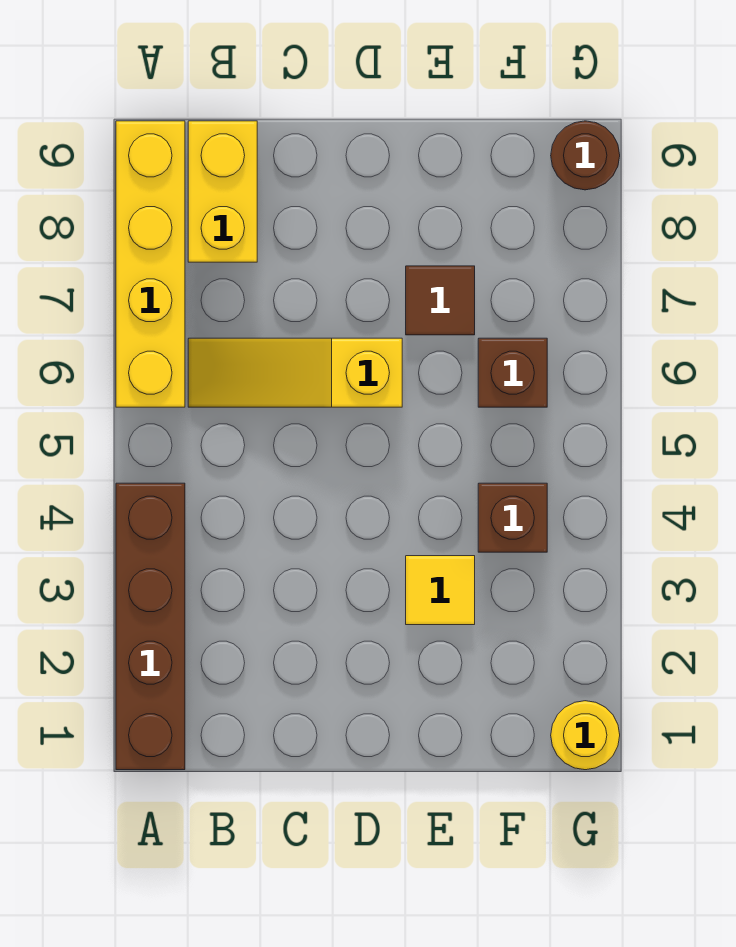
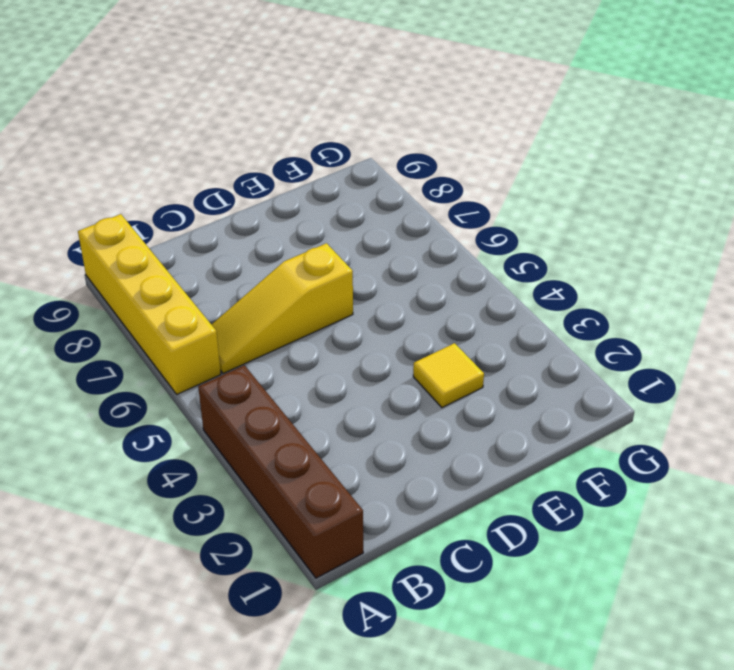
none -> yellow brick B8:B9 level 1
none -> brown tile E7 level 1

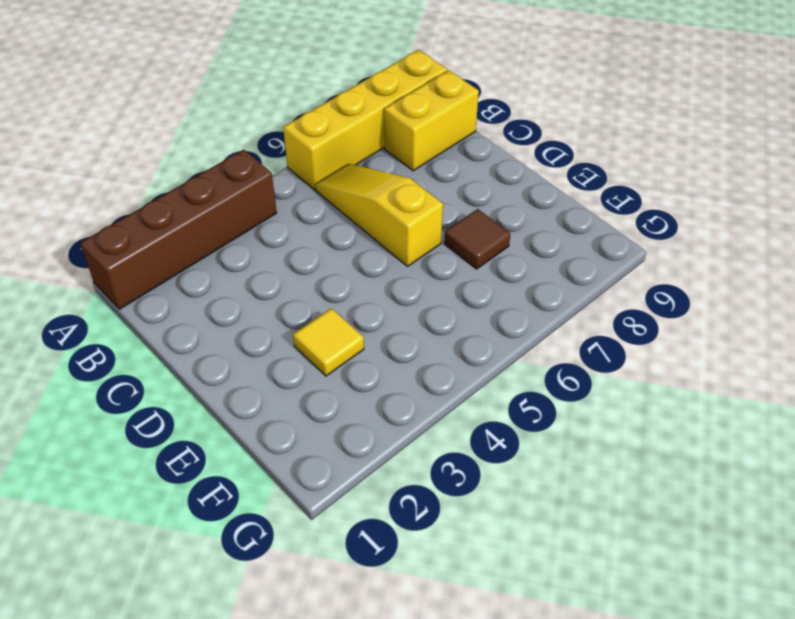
none -> brown brick F4 level 1
none -> brown brick F6 level 1

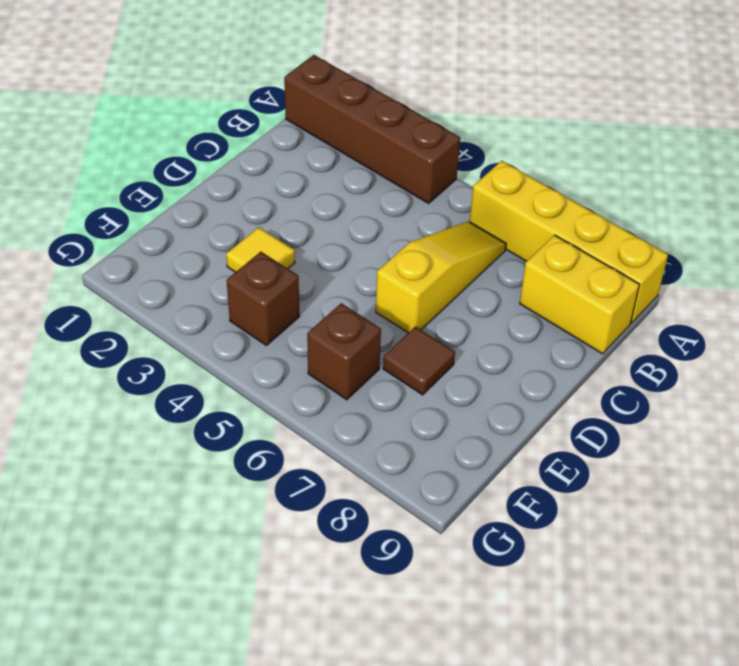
none -> yellow round brick G1 level 1
none -> brown round brick G9 level 1

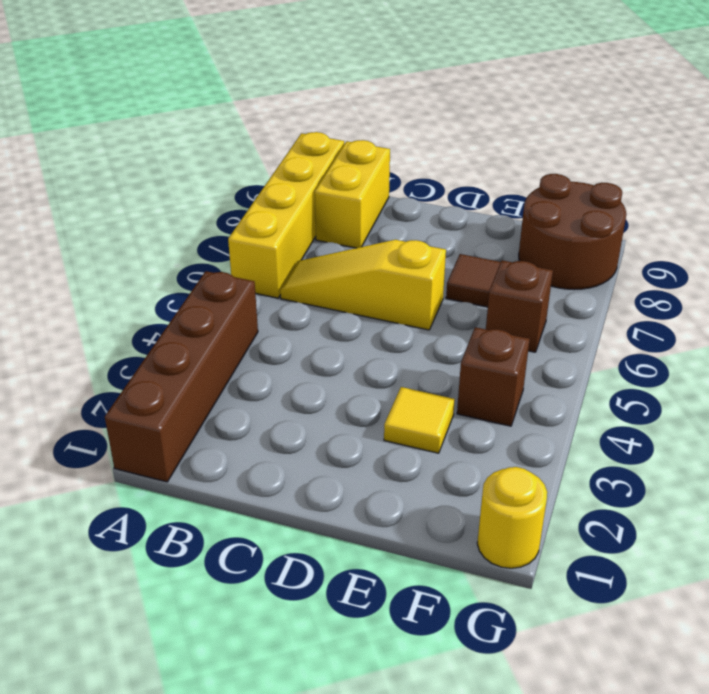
brown round brick F8:G9 level 1 -> brown round brick G9 level 1

